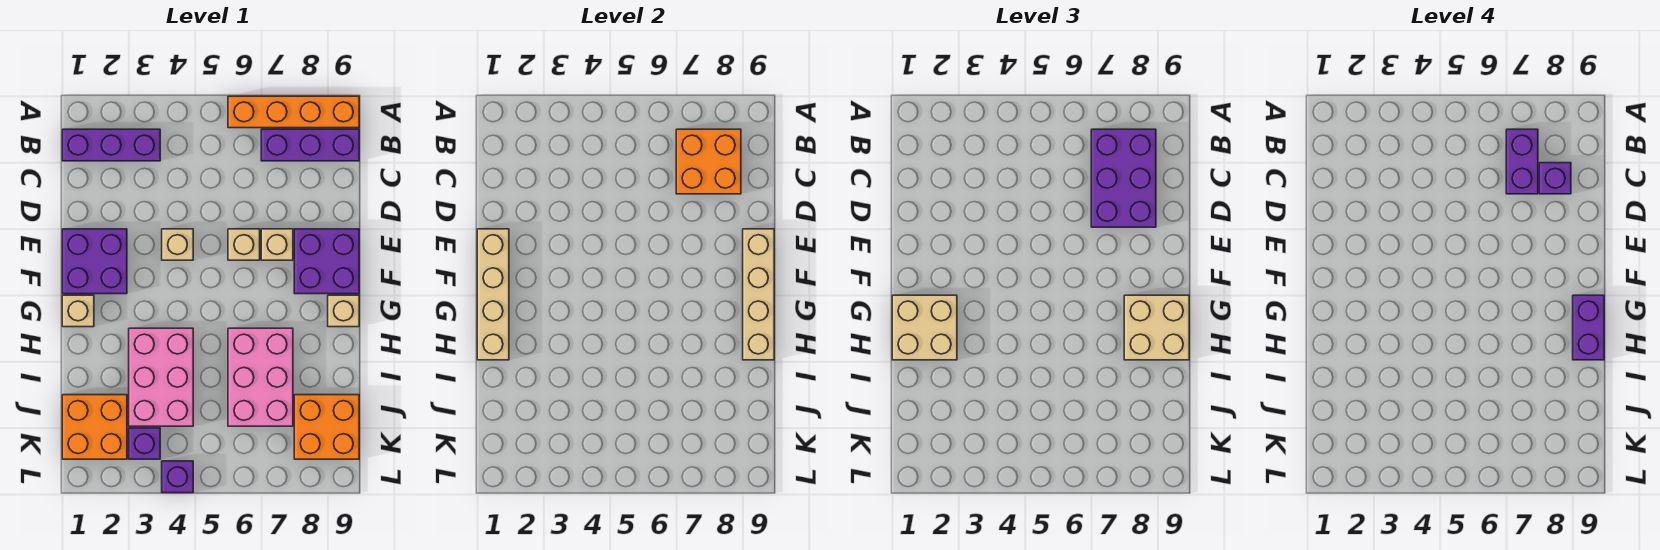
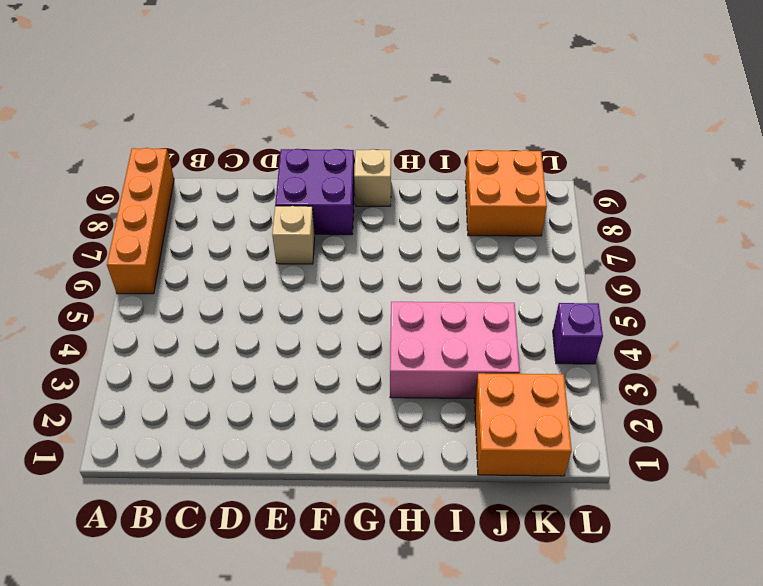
none -> purple brick B1:B3 level 1
none -> purple brick B7:B9 level 1
none -> purple brick E1:F2 level 1

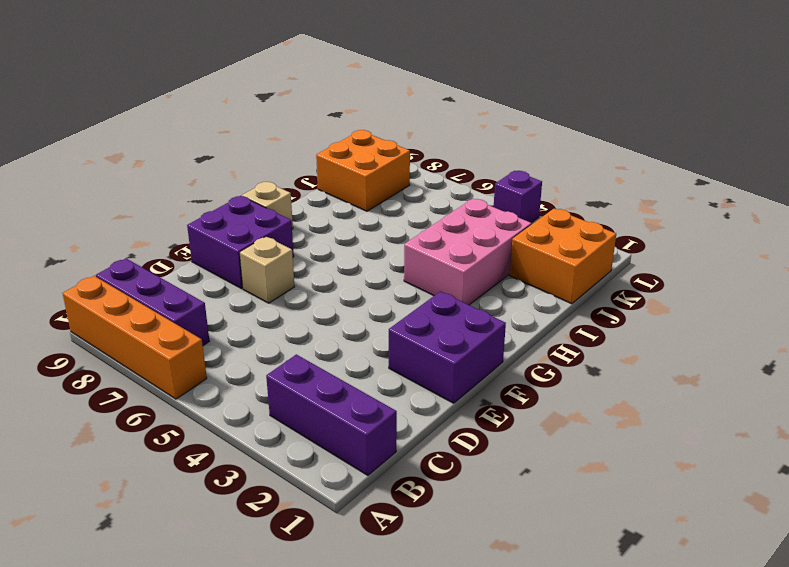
none -> tan brick E4 level 1
none -> tan brick E6 level 1
none -> tan brick G1 level 1

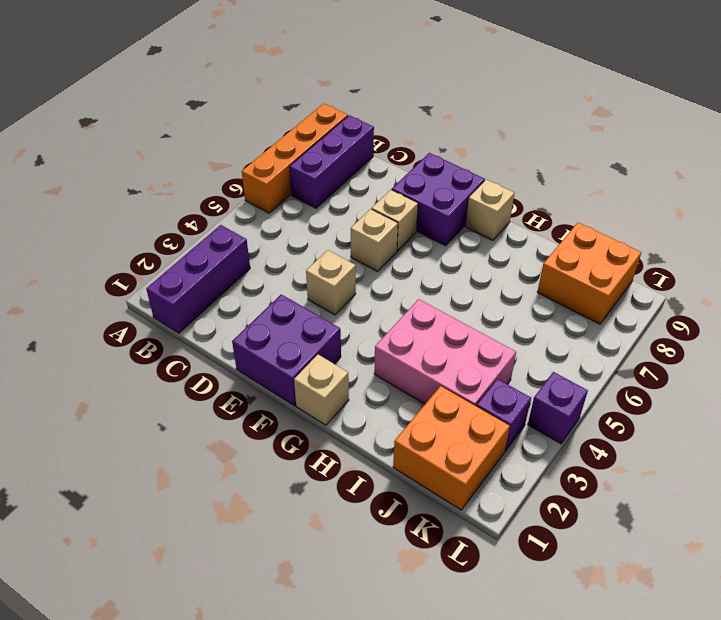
none -> pink brick H6:J7 level 1
none -> orange brick B7:C8 level 2
none -> tan brick E1:H1 level 2

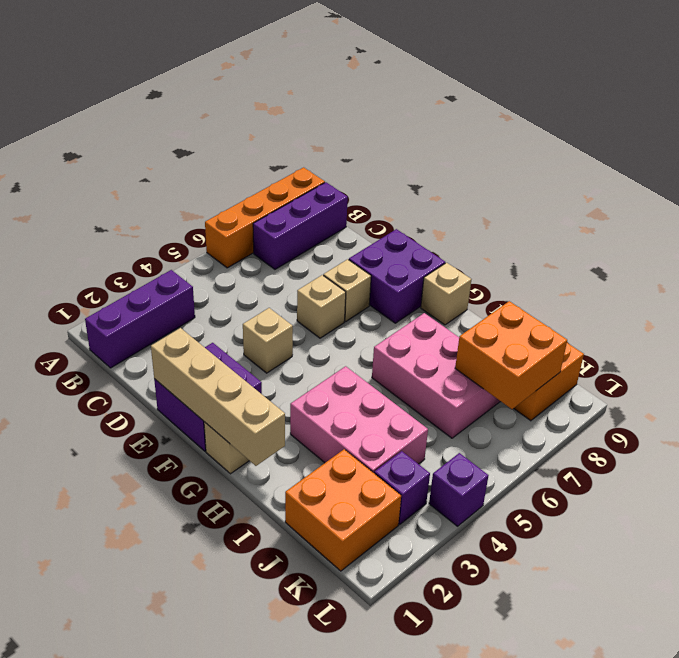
orange brick J7:K8 level 2 -> orange brick B7:C8 level 2
none -> tan brick E9:H9 level 2
none -> purple brick B7:D8 level 3
none -> tan brick G1:H2 level 3

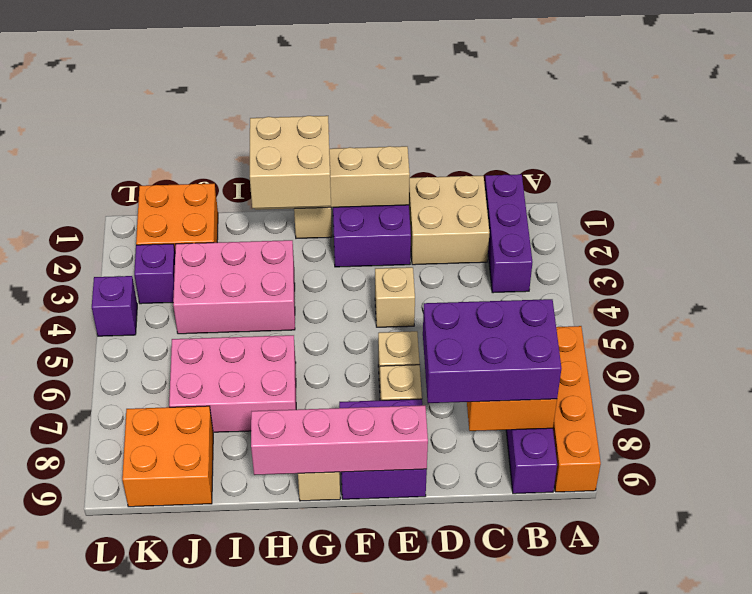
tan brick C1:D2 level 1 -> tan brick G8:H9 level 3
pink brick E9:H9 level 2 -> tan brick E9:H9 level 2
none -> purple brick B7:C7 level 4
none -> purple brick C8 level 4
none -> purple brick G9:H9 level 4

